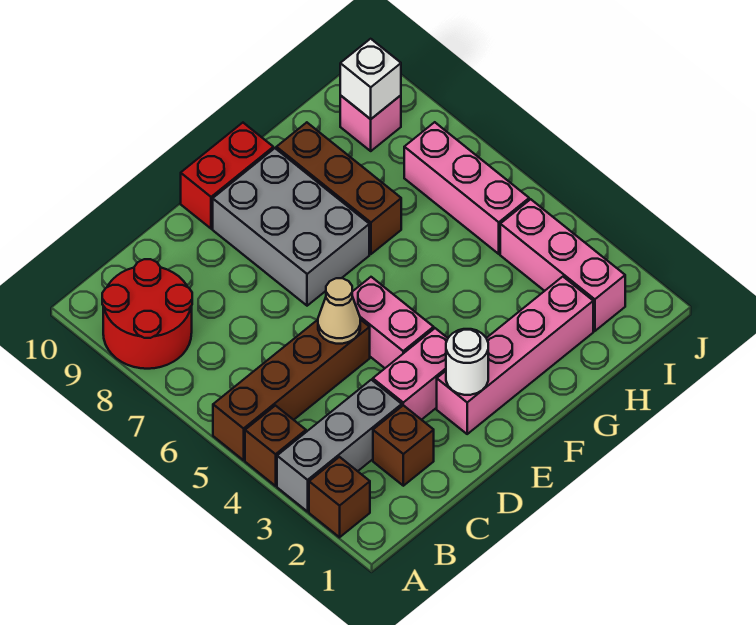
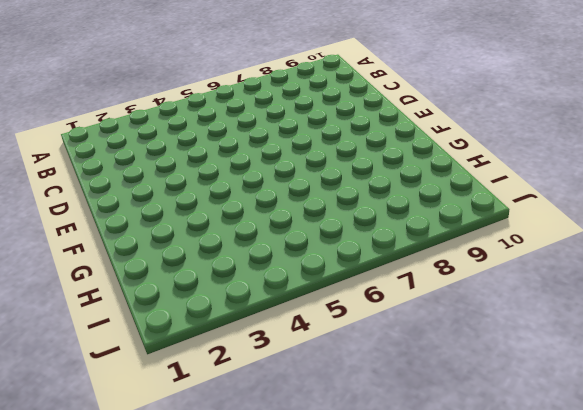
none -> brown brick A2 level 1
none -> grey brick A3:C3 level 1
none -> brown brick A4 level 1

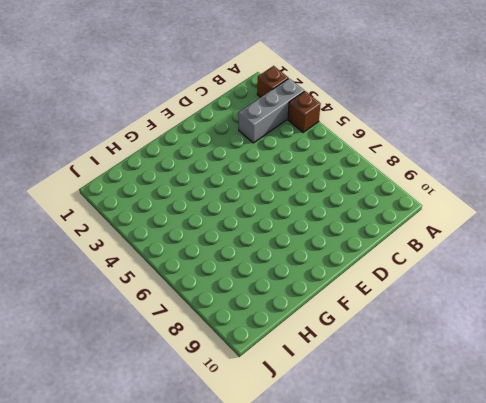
none -> brown brick A5:D5 level 1
none -> red round brick A8:B9 level 1
none -> brown brick C2 level 1

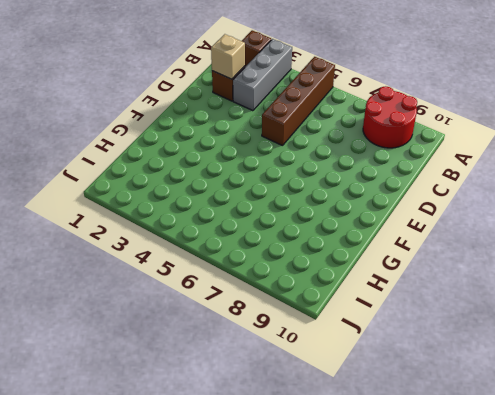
tan brick C2 level 2 -> none
none -> brown brick A4 level 1
none -> pink brick D3:E3 level 1
none -> pink brick E2:H2 level 1

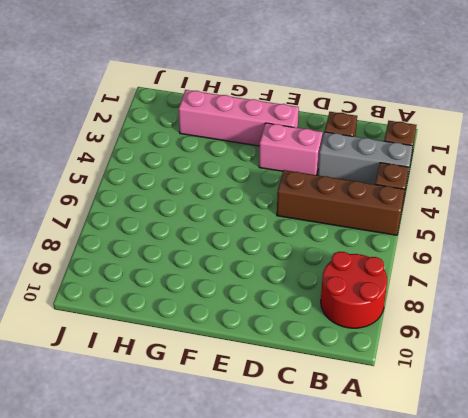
none -> pink brick E4:E5 level 1
none -> grey brick E7:F9 level 1
none -> red brick E10:F10 level 1

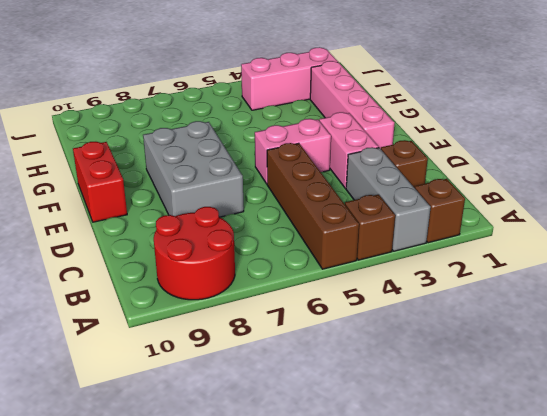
grey brick D7:F8 level 1 -> grey brick E7:F9 level 1
none -> brown brick G7:G9 level 1
none -> pink brick I5:I7 level 1
none -> pink brick I9 level 1

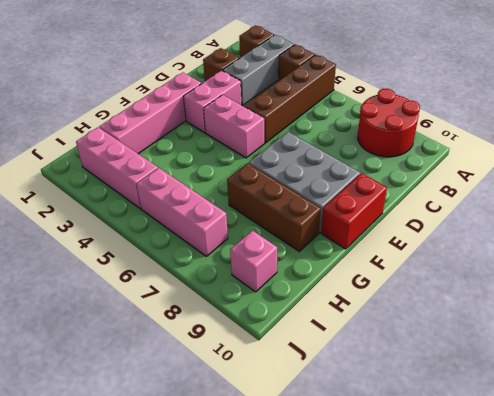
none -> tan cone D5 level 2
none -> white round brick E2 level 2
none -> white brick I9 level 2

